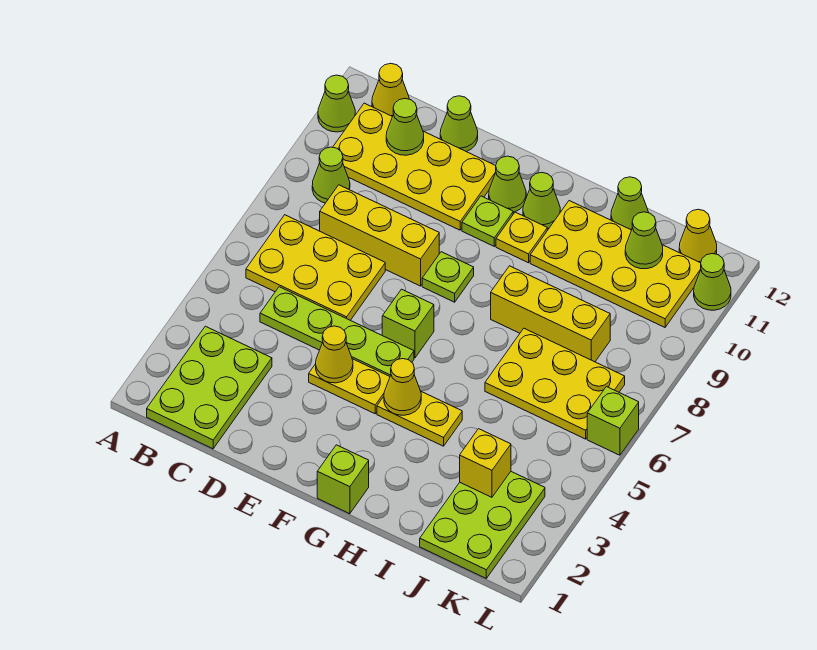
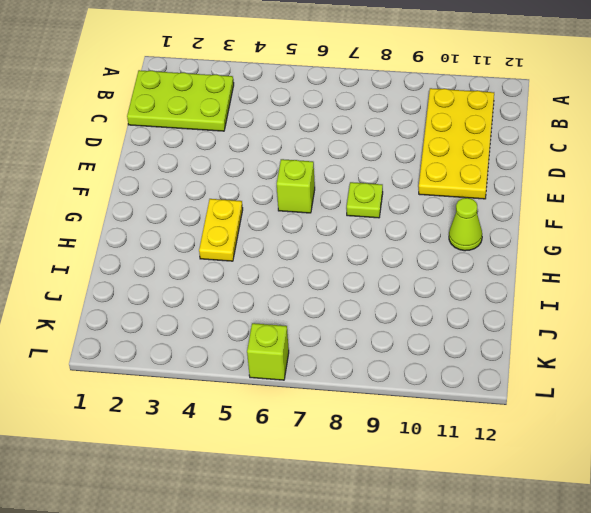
none -> lime cone A11 level 1
none -> yellow plate B6:D7 level 1
none -> lime cone B9 level 1
none -> yellow cone B12 level 1

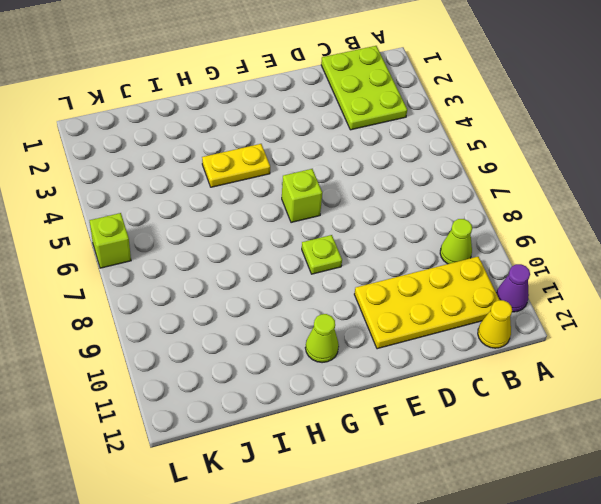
purple cone A11 level 1 -> lime cone A11 level 1
none -> yellow plate B6:D7 level 1
none -> lime plate C5:F5 level 1
none -> yellow brick C8:E8 level 1
none -> lime cone D12 level 1

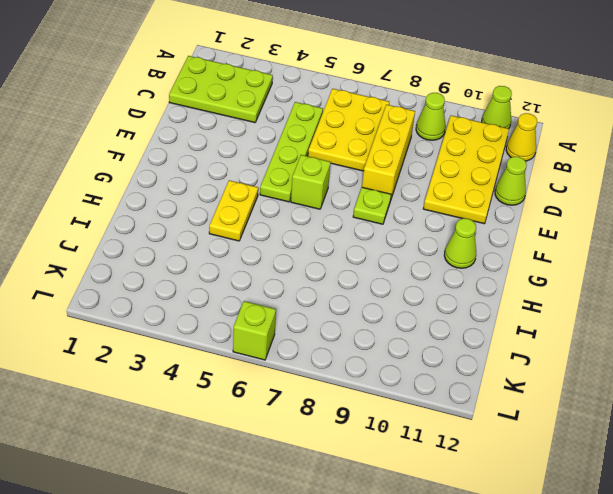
none -> yellow plate E4:F4 level 1
none -> lime plate F10 level 1
none -> lime cone F11 level 1
none -> lime brick G1 level 1

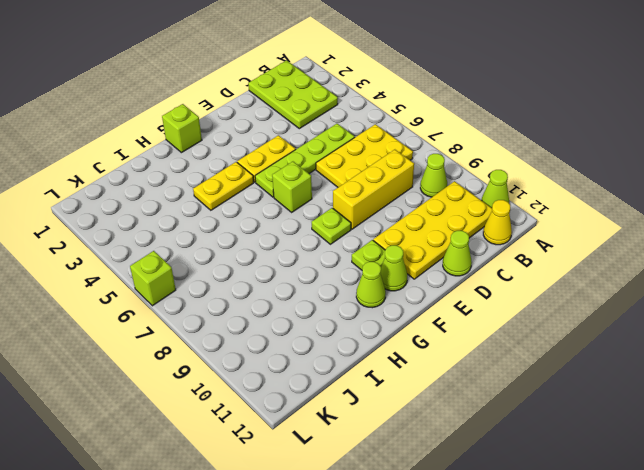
none -> yellow plate G10 level 1
none -> yellow brick H8:J8 level 1
none -> yellow plate H10:K11 level 1
none -> yellow plate I6:K7 level 1

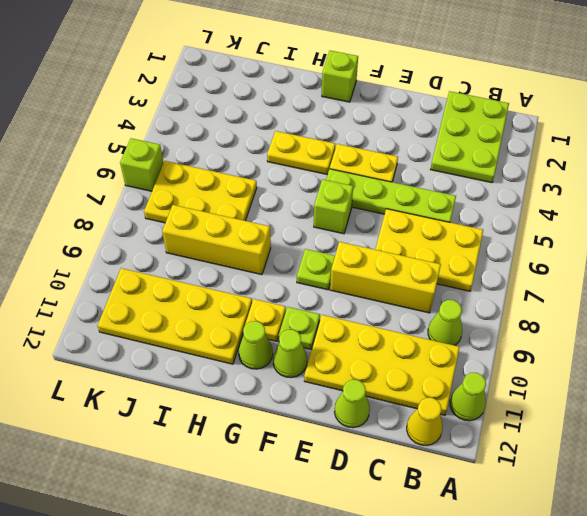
none -> lime cone I12 level 1
none -> lime plate J1:K3 level 1
none -> yellow cone K12 level 1
none -> lime cone L11 level 1

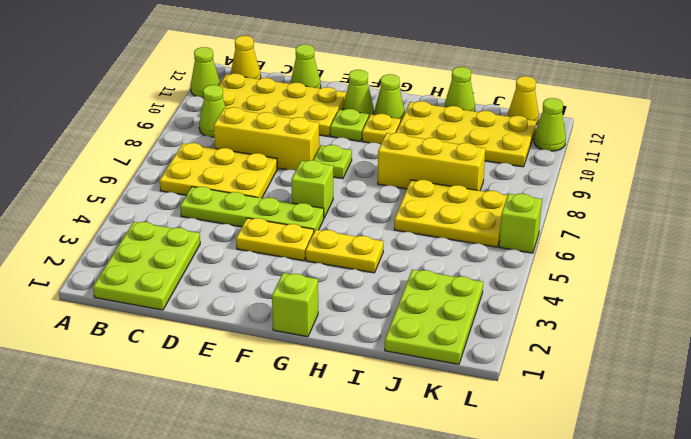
none -> lime cone C11 level 2
none -> yellow cone E4 level 2
none -> yellow cone G4 level 2
none -> yellow brick J3 level 2

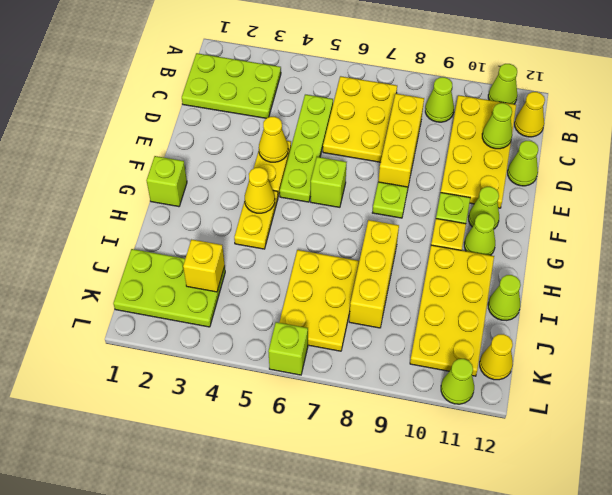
none -> lime cone J11 level 2

